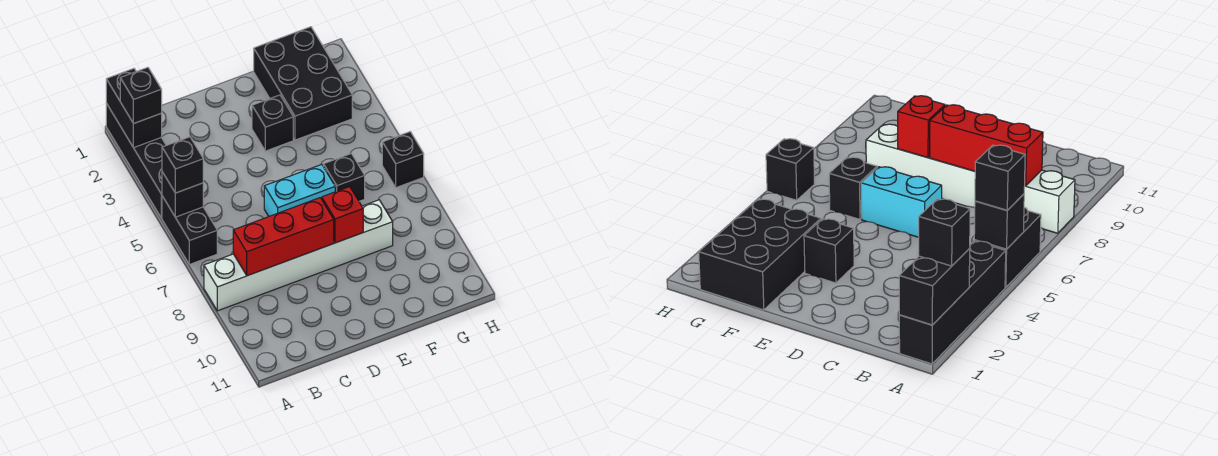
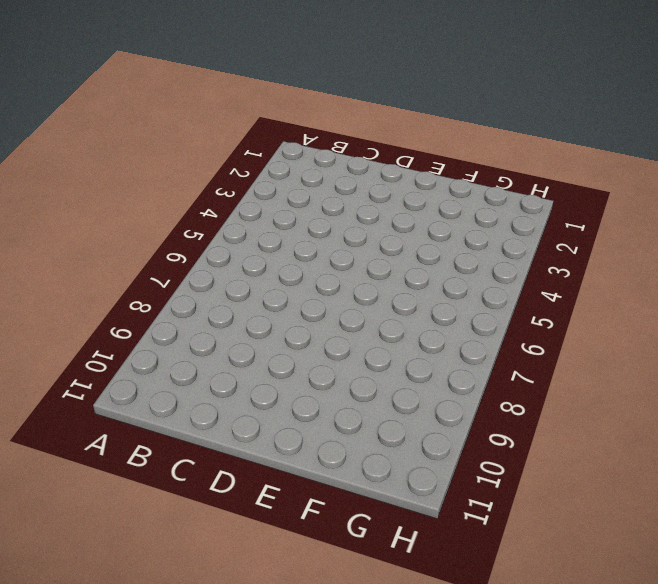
none -> black brick A1:A4 level 1
none -> black brick A5:A6 level 1
none -> white brick A8:F8 level 1

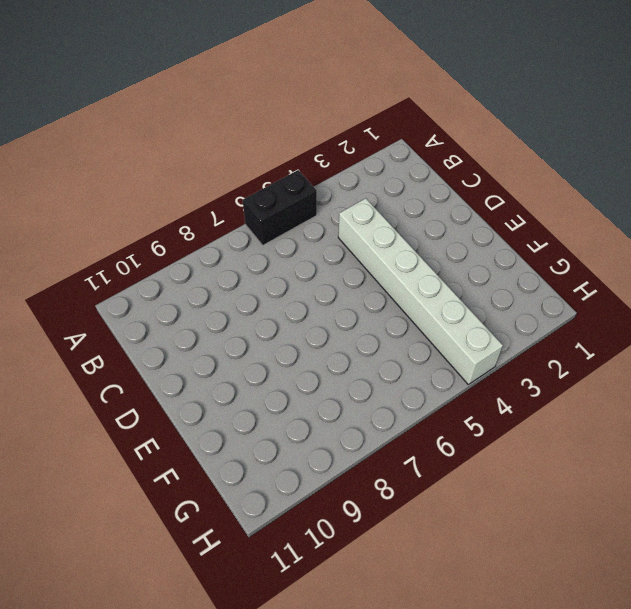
white brick C4:H4 level 1 -> white brick A8:F8 level 1
none -> black brick A1:A4 level 1
none -> cyan brick D6:E6 level 1
none -> black brick E3 level 1

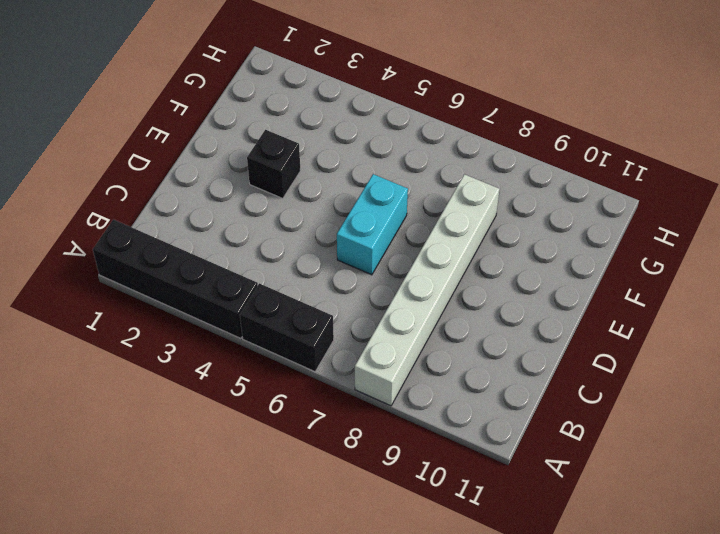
none -> black brick F1:G3 level 1
none -> black brick F6 level 1
none -> black brick H6 level 1

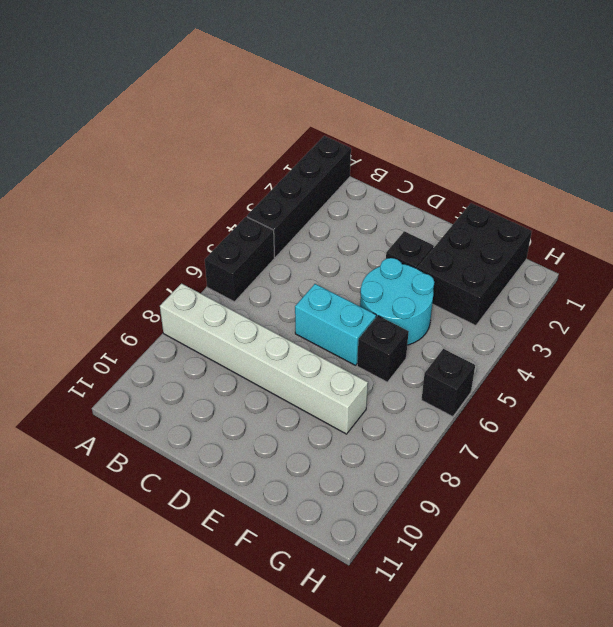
cyan round brick E4:F5 level 1 -> none
none -> black brick A1:A2 level 2
none -> black brick A5 level 2
none -> red brick B8:D8 level 2

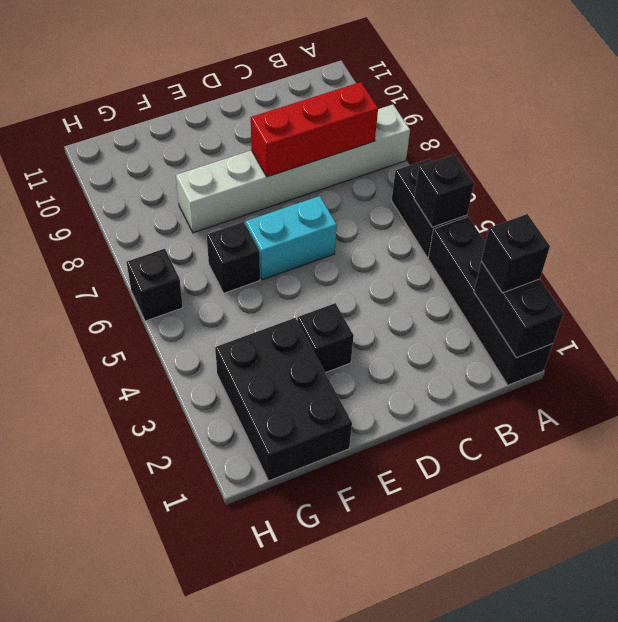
none -> red brick E8 level 2
none -> black brick A5 level 3

